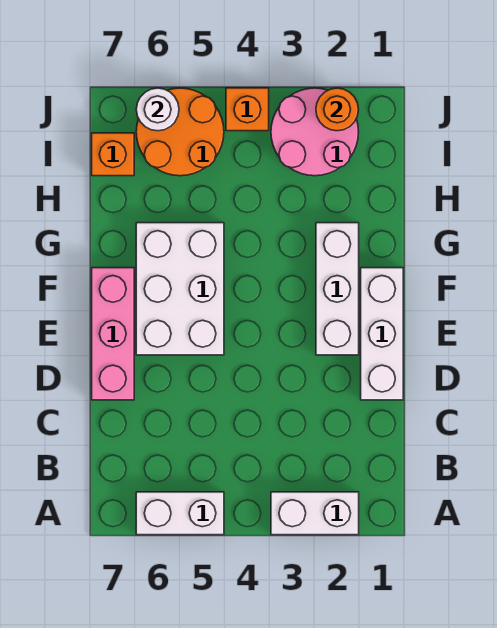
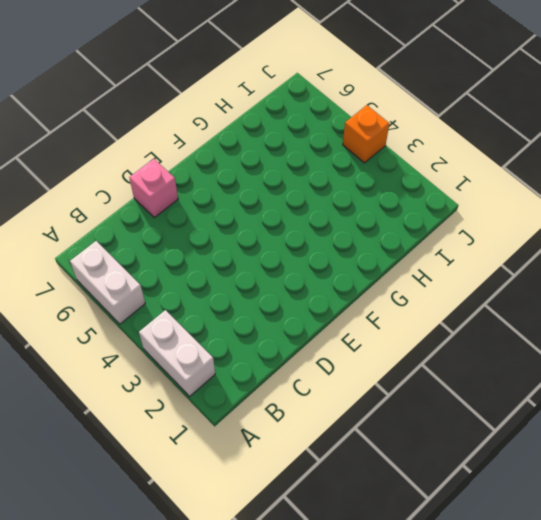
pink brick D7 level 1 -> pink brick D7:F7 level 1
none -> white brick D1:F1 level 1
none -> white brick E2:G2 level 1
none -> white brick E5:G6 level 1

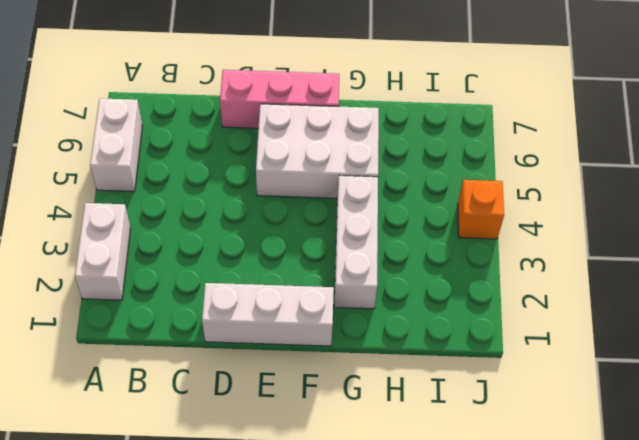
white brick G2:G4 level 1 -> white brick E2:G2 level 1
none -> pink round brick I2:J3 level 1
none -> orange round brick I5:J6 level 1
none -> orange brick I7 level 1

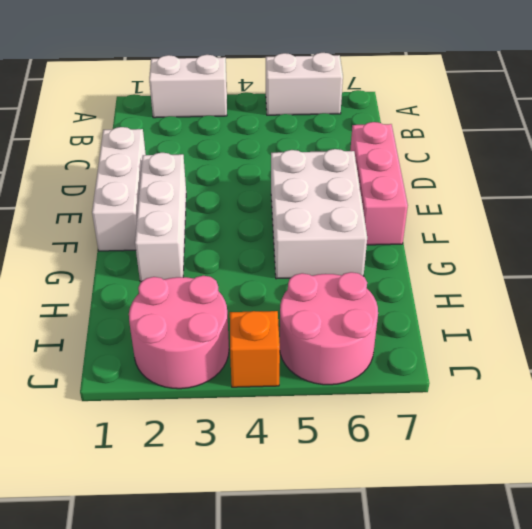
pink round brick I5:J6 level 1 -> orange round brick I5:J6 level 1
none -> orange brick I7 level 1
none -> orange round brick J2 level 2
none -> white round brick J6 level 2

